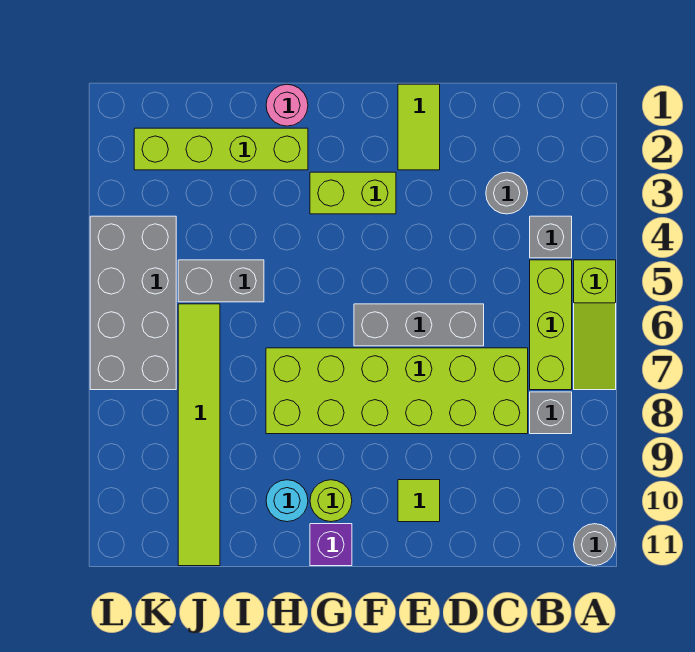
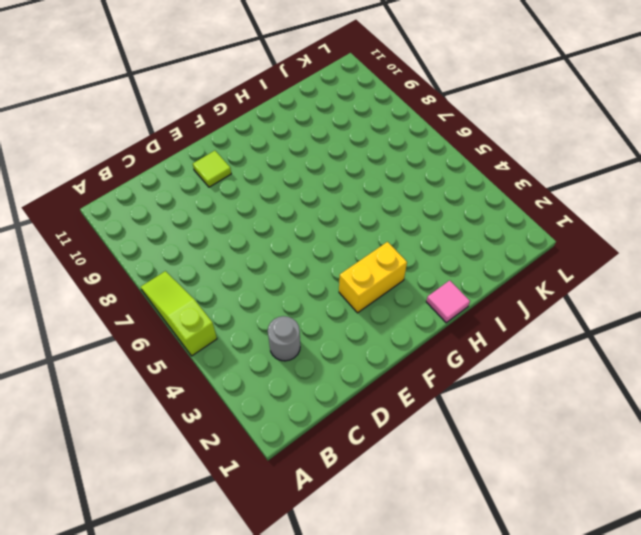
yellow brick F3:G3 level 1 -> lime brick F3:G3 level 1
pink tile H1 level 1 -> pink round brick H1 level 1
none -> grey round brick A11 level 1
none -> grey brick B4 level 1
none -> lime brick B5:B7 level 1

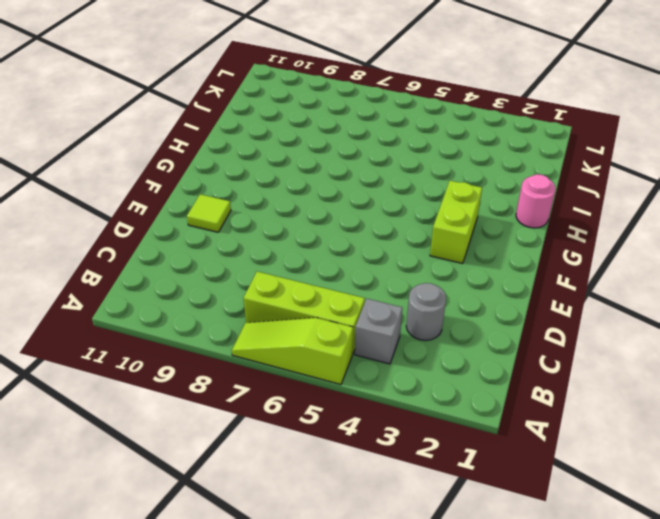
none -> grey round brick A11 level 1
none -> grey brick B8 level 1
none -> lime brick C7:H8 level 1

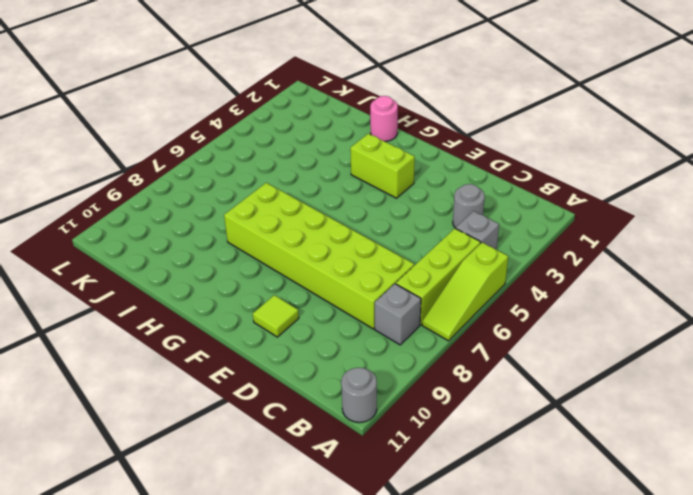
none -> grey brick D6:F6 level 1
none -> lime tile E1:E2 level 1
none -> lime round brick G10 level 1

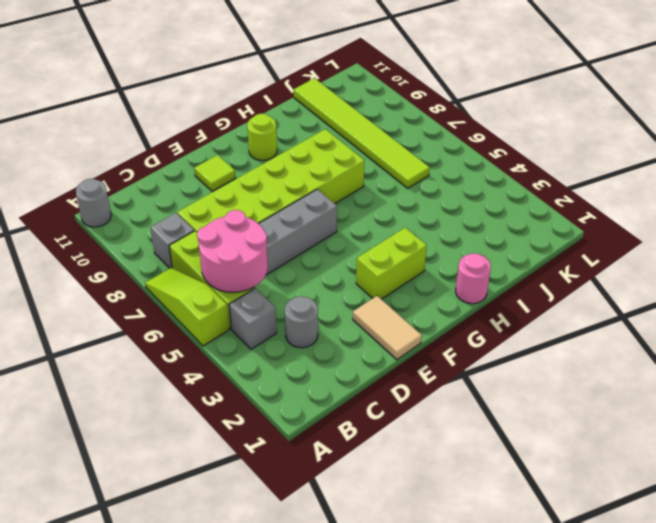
pink round brick B5:C6 level 2 -> none
tan tile E1:E2 level 1 -> lime tile E1:E2 level 1
none -> purple brick G11 level 1
none -> lime brick H2:K2 level 1
none -> cyan round brick H10 level 1

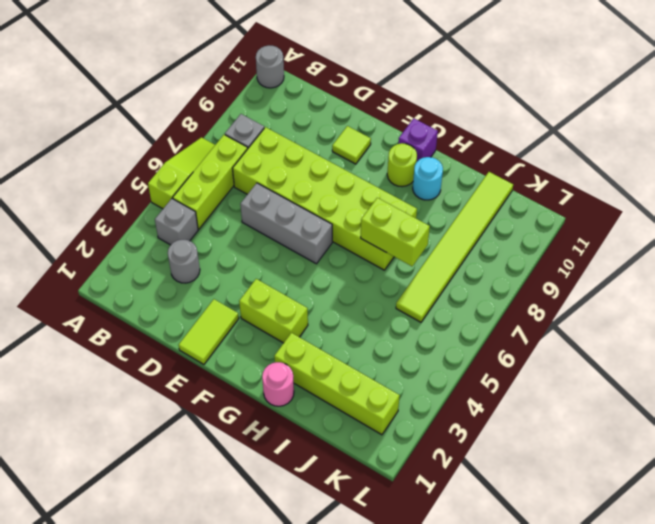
lime brick H7:I7 level 2 -> none
none -> grey brick I5:J5 level 1
none -> grey brick K4:L7 level 1

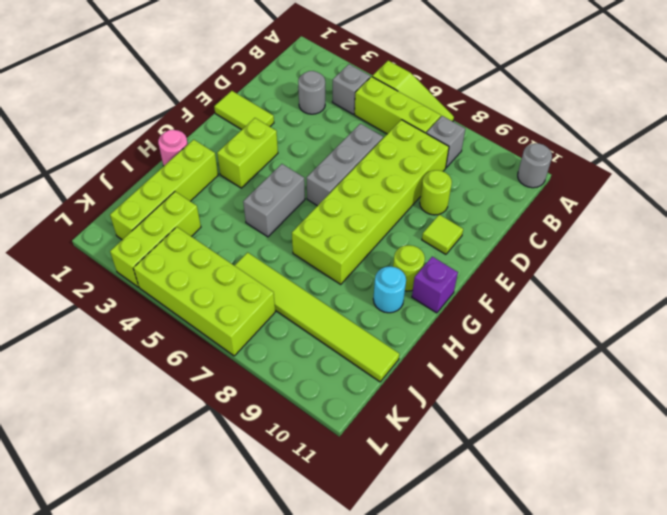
lime round brick D9 level 1 -> none
grey brick G5:H5 level 1 -> grey brick I5:J5 level 1
lime brick J3:L3 level 1 -> none
lime brick K4:L7 level 1 -> grey brick K4:L7 level 1

